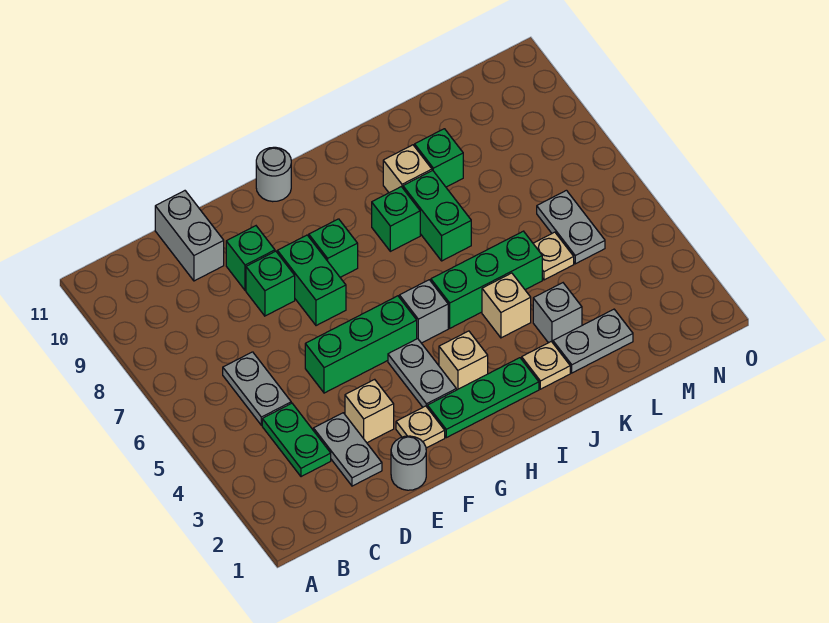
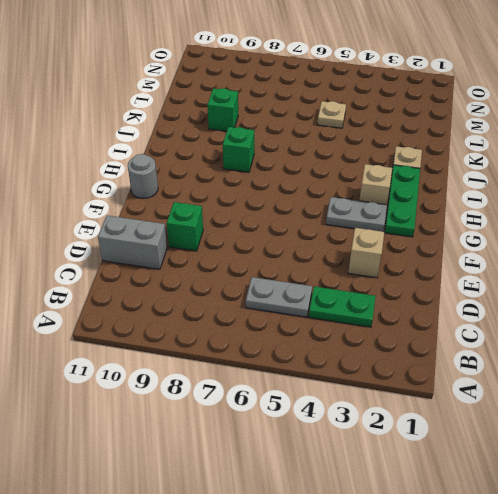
none -> grey plate D2:D3 level 1
none -> grey round brick E1 level 1
none -> green brick E5:G5 level 1

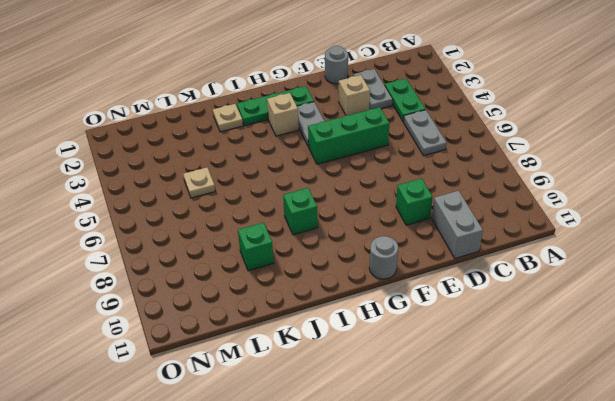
none -> green brick E8 level 1
none -> tan plate F2 level 1
none -> green brick F7:F8 level 1

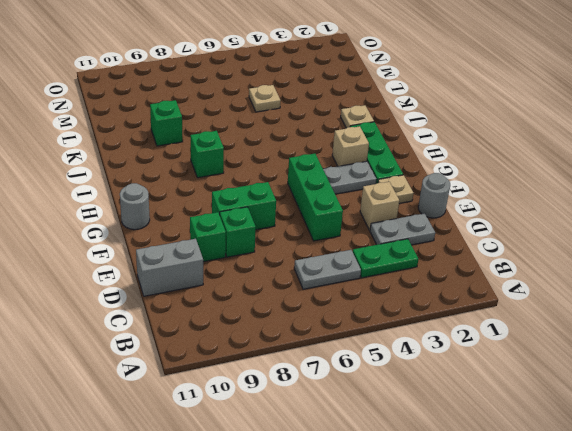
none -> green brick G8 level 1
none -> grey brick H5 level 1
none -> green brick I5:K5 level 1

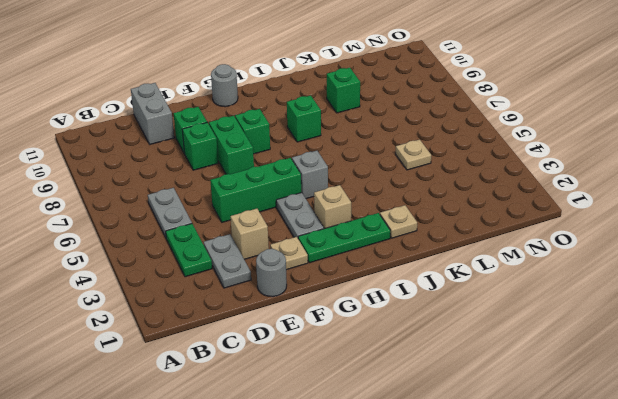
none -> green brick I5:K5 level 1
none -> tan brick J4 level 1
none -> green brick J7:J8 level 1

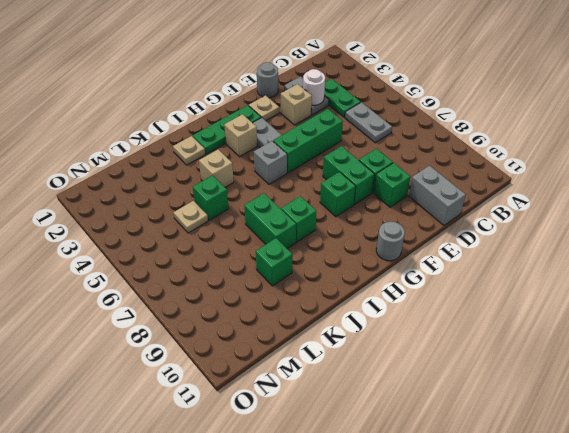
white round brick D3 level 2 -> none
green brick K5 level 1 -> green brick I5:K5 level 1
none -> tan brick J9 level 1
none -> grey plate K2:L2 level 1
none -> grey brick K3 level 1

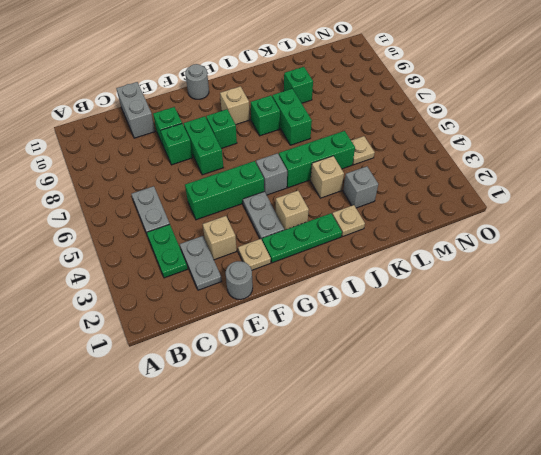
tan brick H9 level 1 -> tan brick J9 level 1
none -> grey plate K2:L2 level 1
none -> grey plate M5:M6 level 1

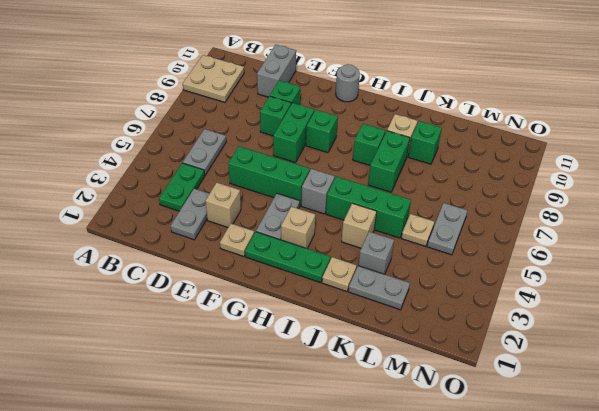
tan plate A9:B10 level 1 -> none
none -> grey round brick E1 level 1

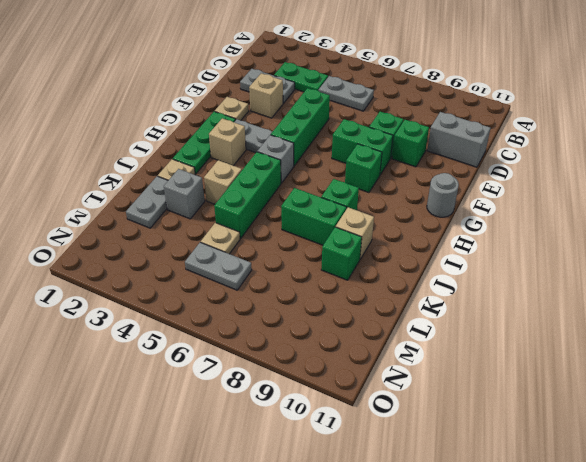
none -> grey round brick E1 level 1

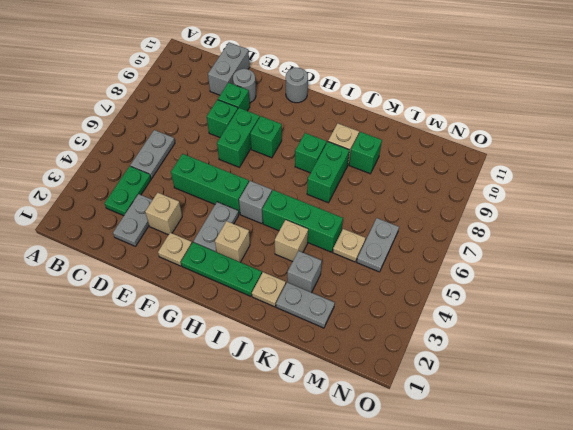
grey round brick E10 level 1 -> grey round brick E1 level 1

